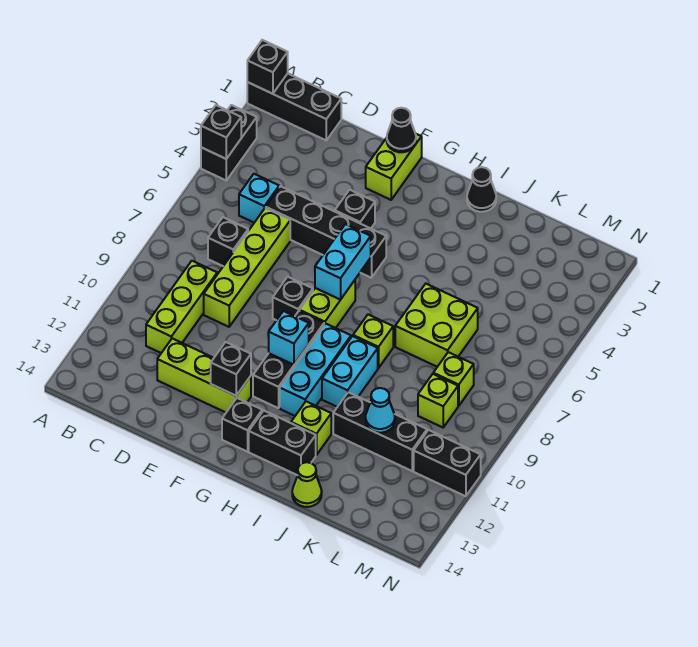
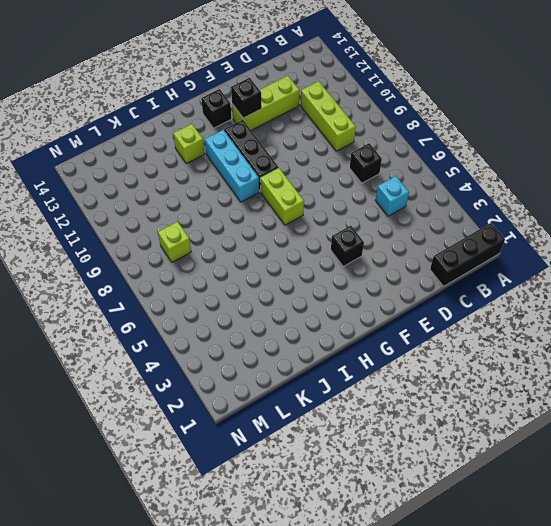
none -> black brick A3:A4 level 1
none -> black brick D5:G5 level 1
none -> lime brick D6:D9 level 1
none -> lime brick F1:F2 level 1

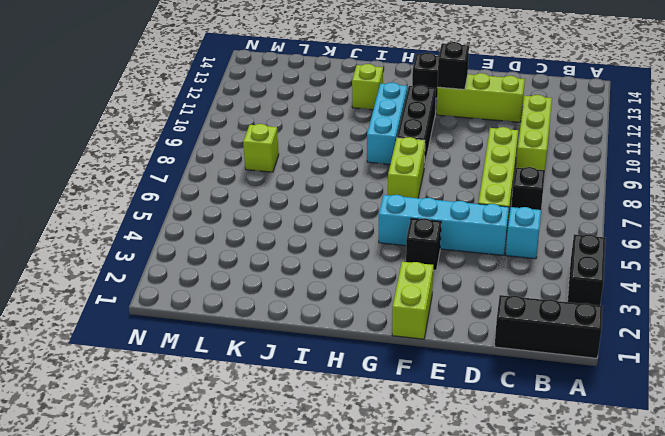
cyan brick D5:G5 level 1 -> black brick D5:G5 level 1
none -> black brick F8 level 1
none -> black brick H13:I13 level 1
none -> black cone I1 level 1
none -> lime brick I8 level 1

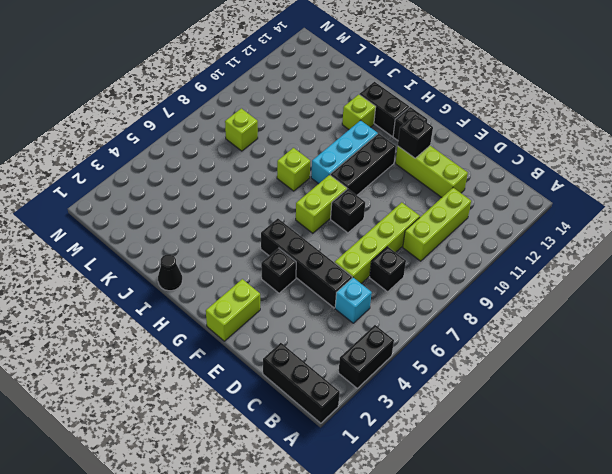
none -> cyan brick I9:I10 level 1
none -> lime brick J6:K7 level 1
none -> black brick J11:L11 level 1
none -> lime cone J14 level 1

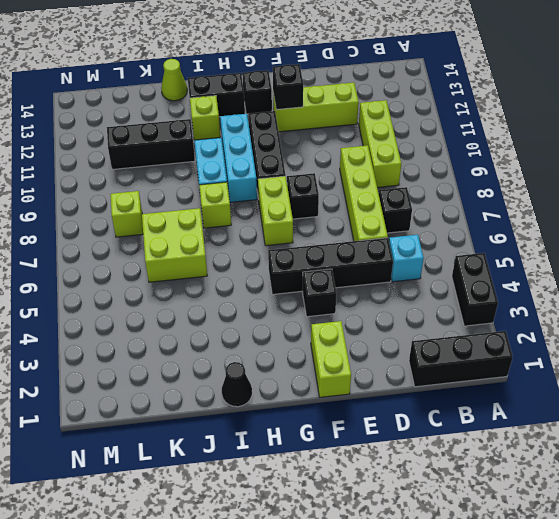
none -> lime brick L9 level 1
none -> black brick M11:N11 level 1
none -> black brick A1 level 2
none -> black brick A4 level 2

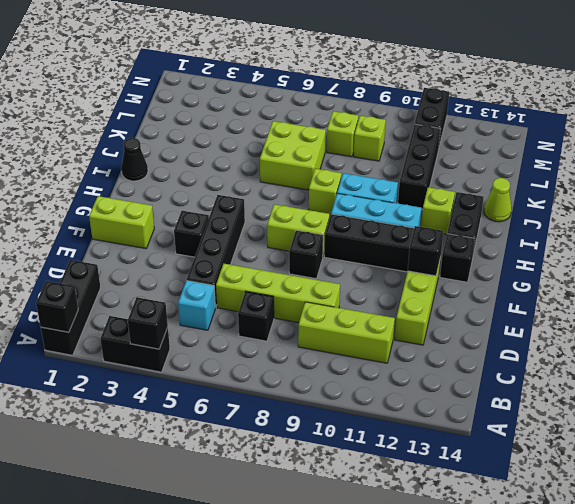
none -> black cone F1 level 2
none -> cyan brick G6:G7 level 2
none -> cyan brick G10 level 2
none -> cyan cone K11 level 2

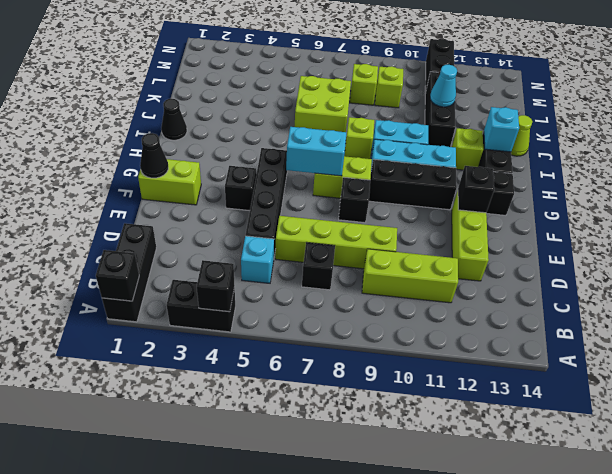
cyan brick I13 level 2 -> cyan brick G10 level 2

